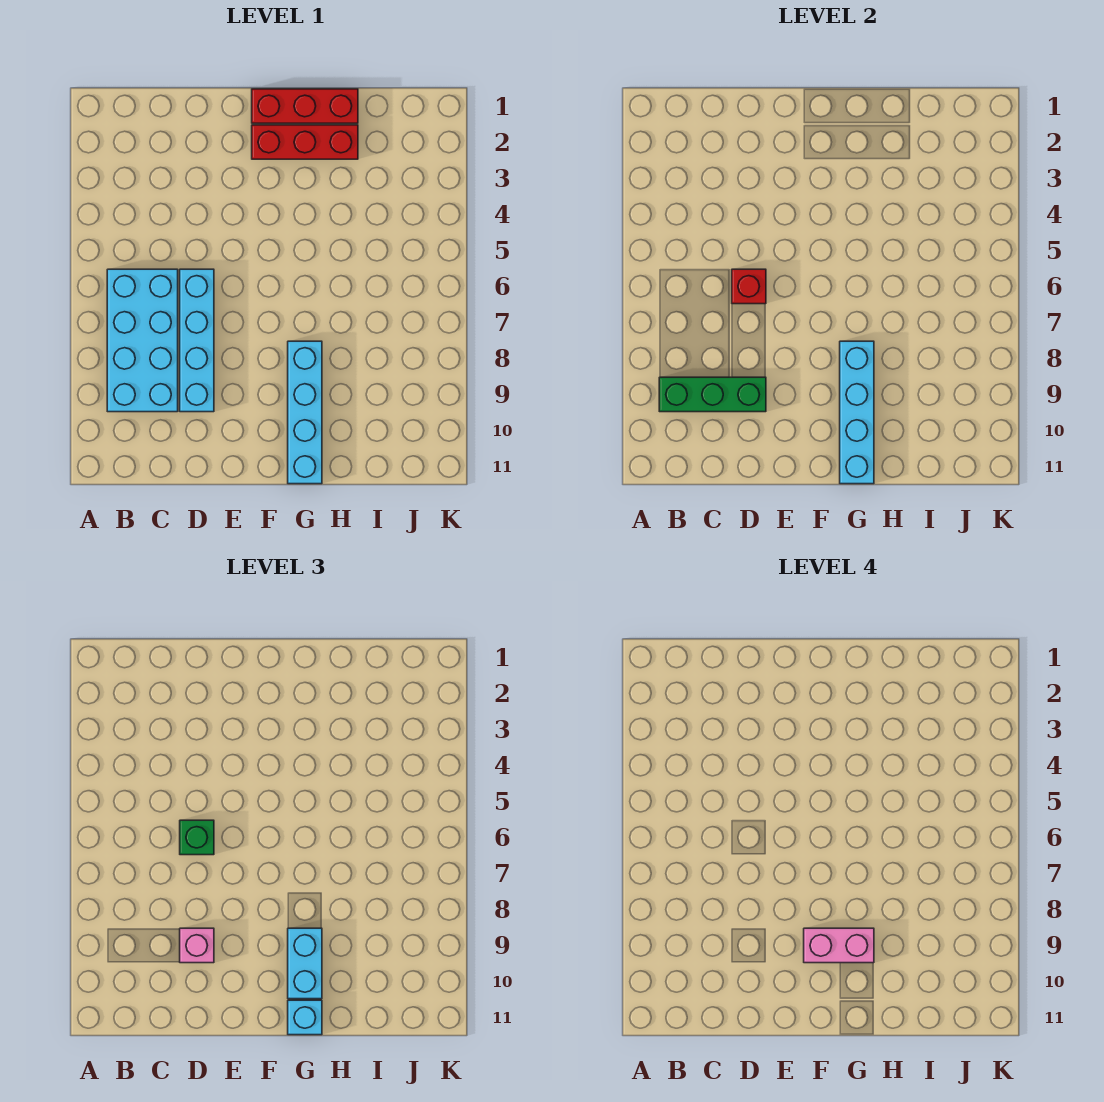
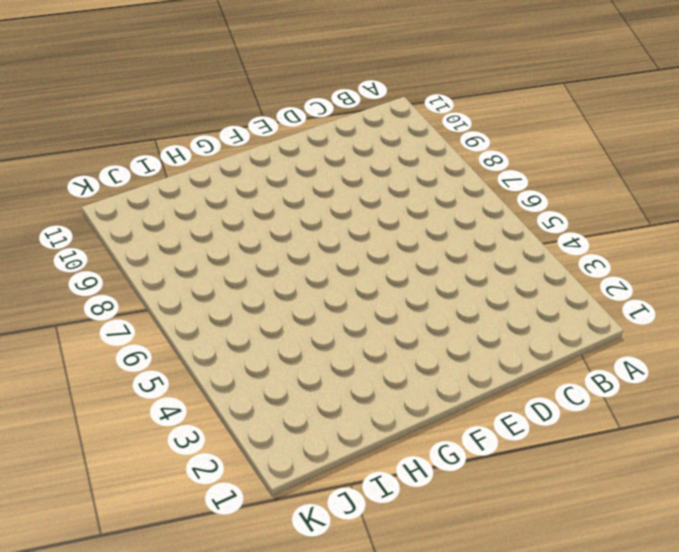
none -> cyan brick B6:C9 level 1
none -> cyan brick D6:D9 level 1
none -> red brick F1:H1 level 1

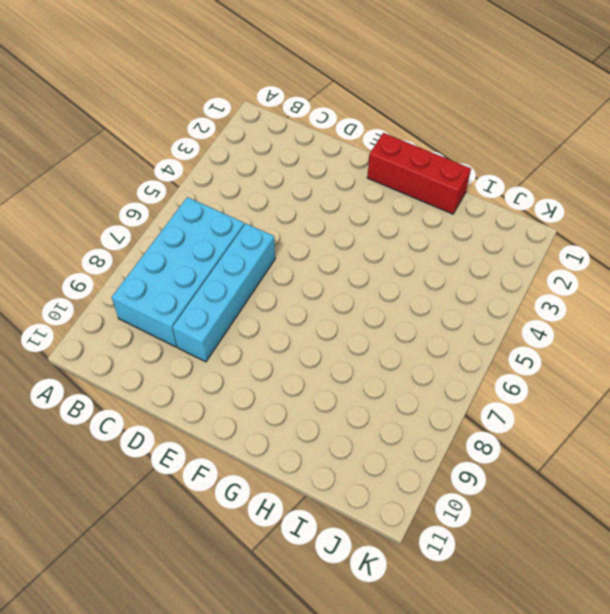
none -> red brick F2:H2 level 1
none -> cyan brick G8:G11 level 1
none -> green brick B9:D9 level 2

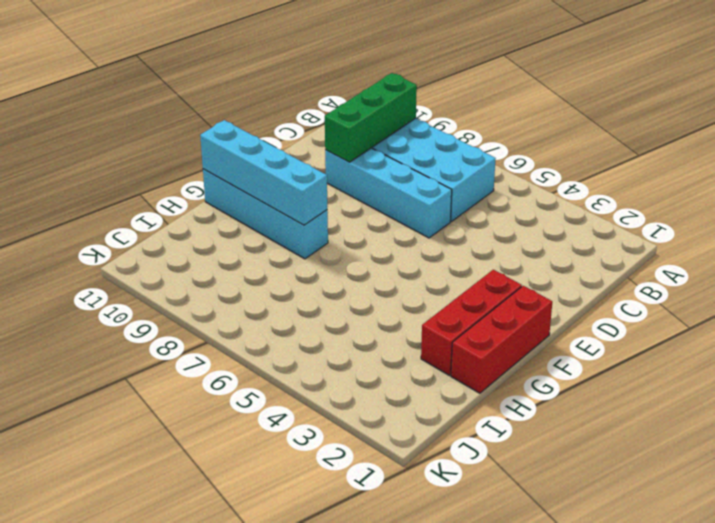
none -> red brick D6 level 2
none -> green brick D6 level 3
none -> pink brick D9 level 3

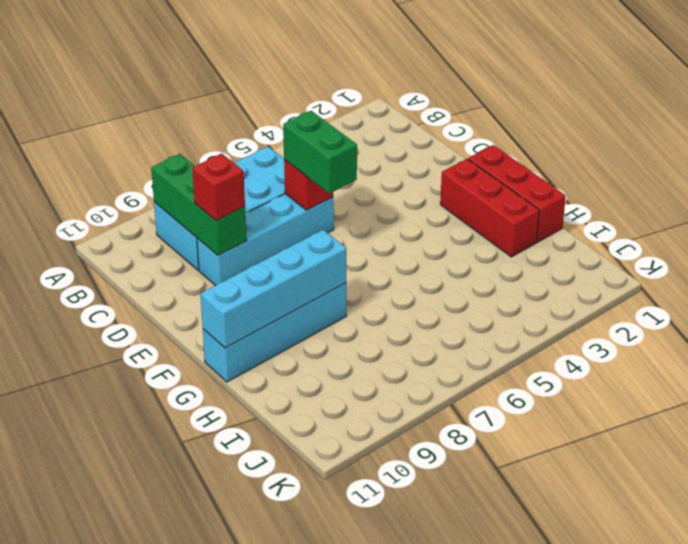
green brick D6:E6 level 3 -> green brick D6 level 3
red brick D9 level 3 -> pink brick D9 level 3
none -> cyan brick G9:G10 level 3
none -> cyan brick G11 level 3
none -> pink brick F9:G9 level 4

